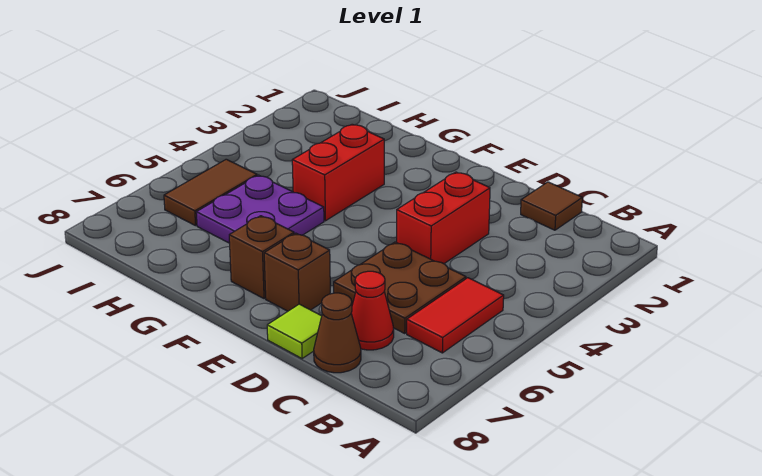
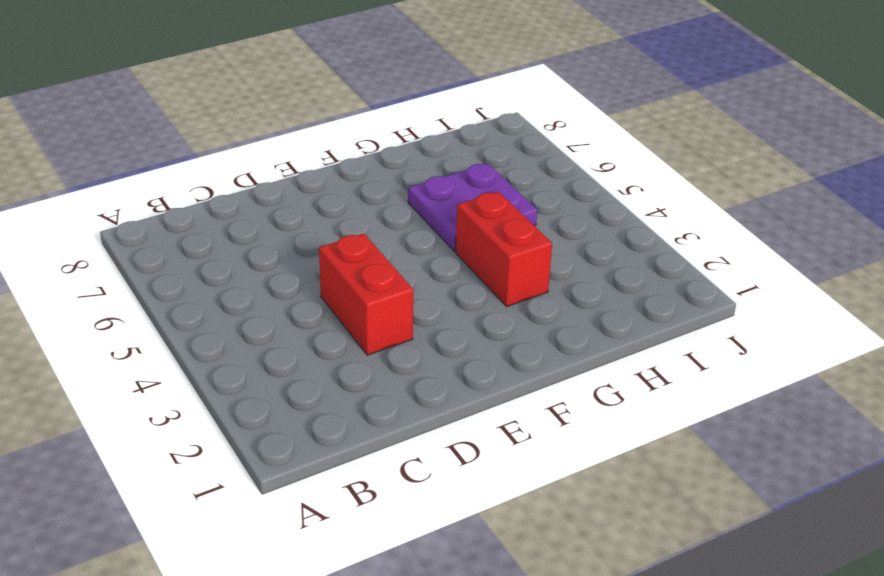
none -> red tile B5:B6 level 1
none -> brown tile C1 level 1
none -> brown plate C5:D6 level 1

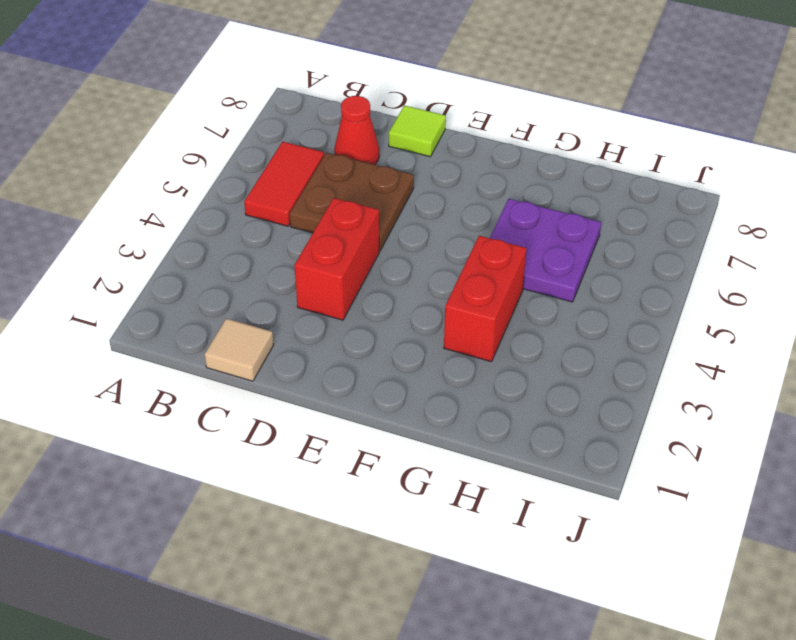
tan tile C1 level 1 -> brown tile C1 level 1
none -> brown cone C8 level 1
none -> brown brick E7 level 1
none -> brown brick F7 level 1

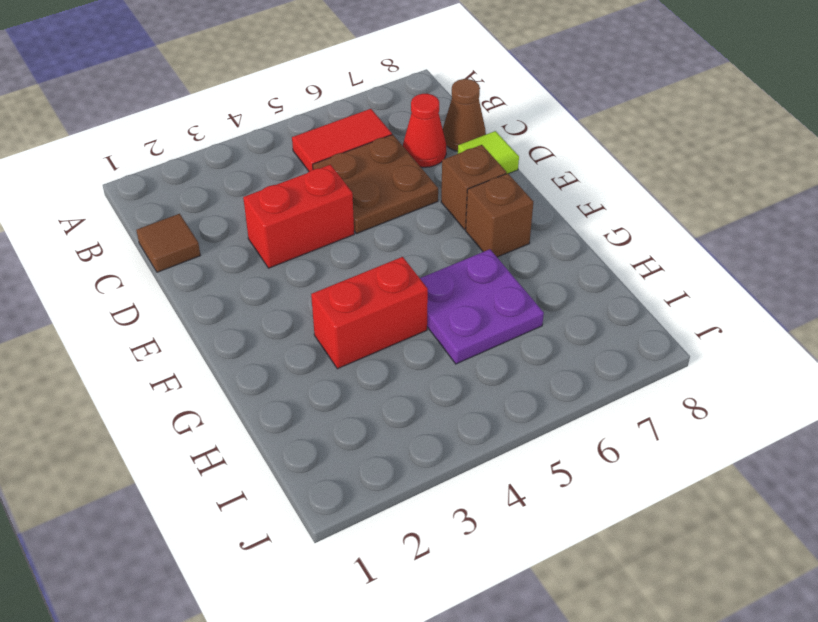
none -> brown tile I5:I6 level 1

